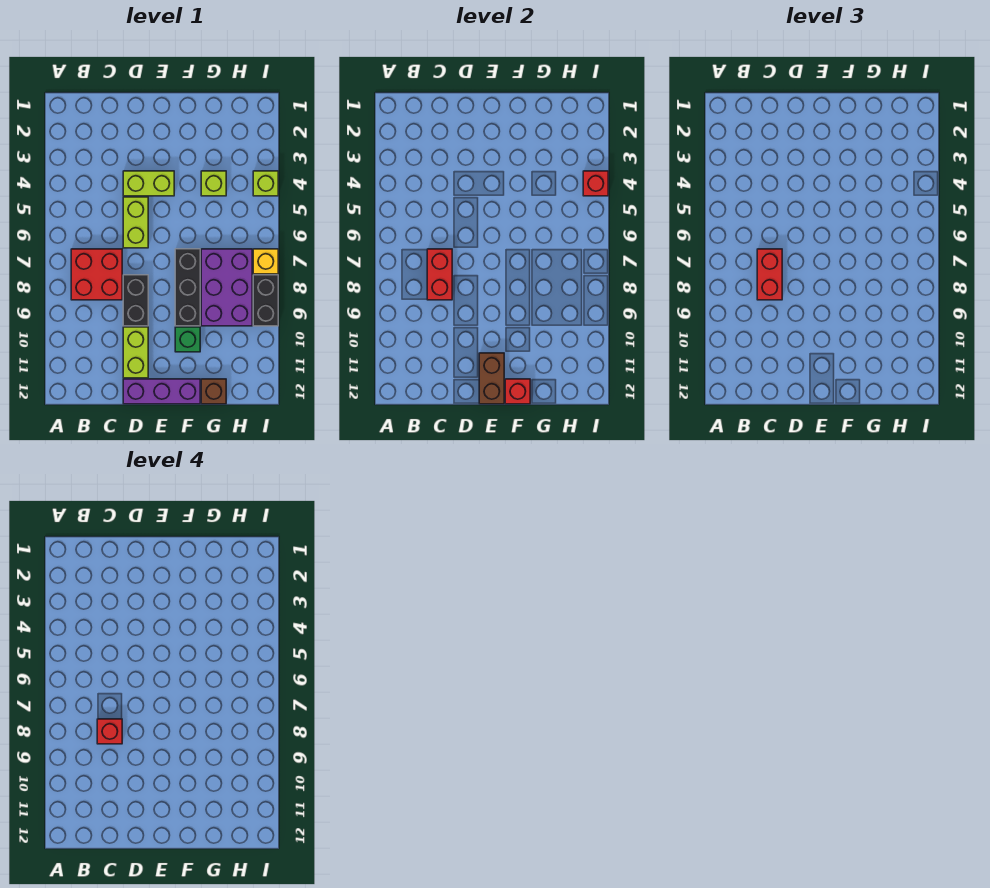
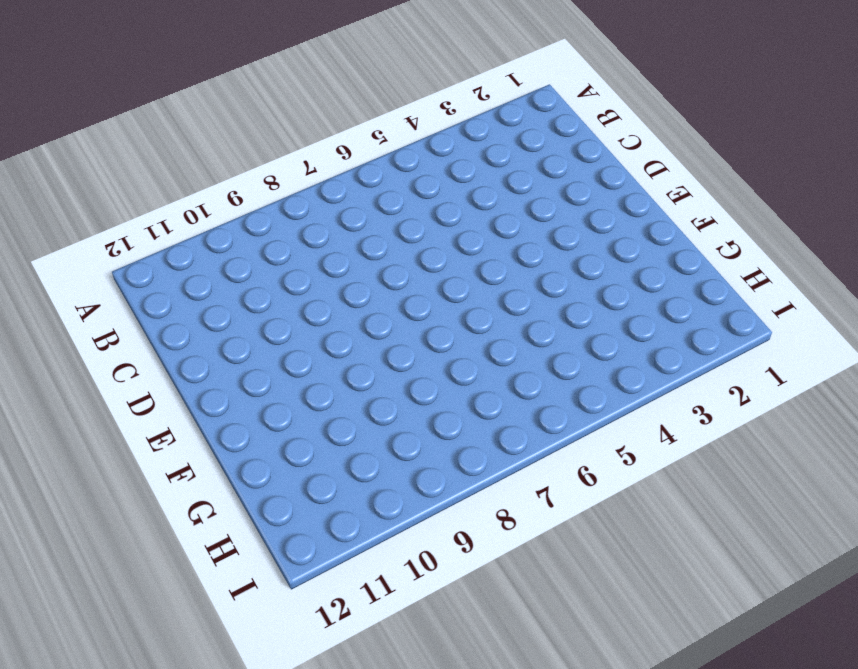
none -> red brick B7:C8 level 1
none -> lime brick D4:E4 level 1
none -> lime brick D5:D6 level 1

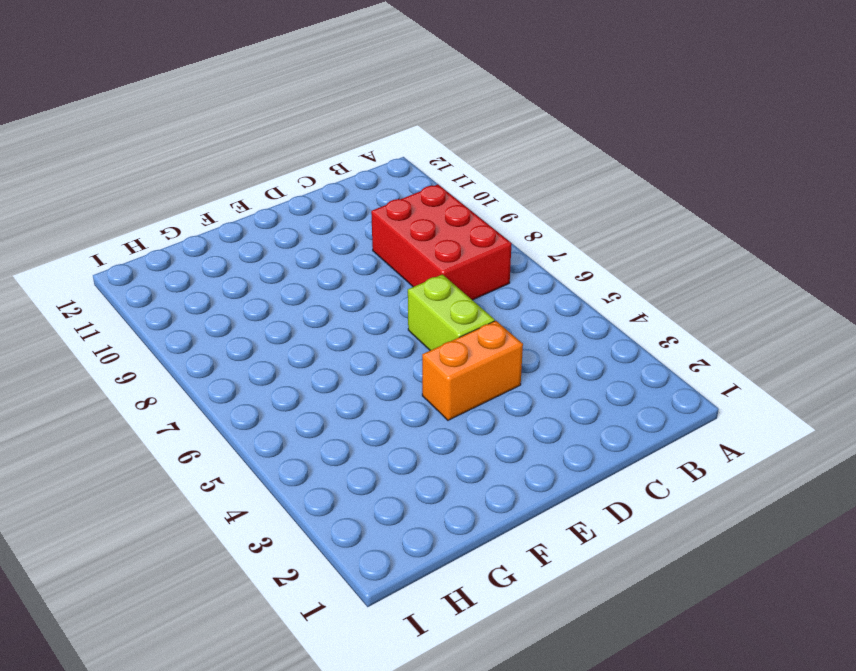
red brick B7:C9 level 1 -> red brick B7:C8 level 1
orange brick D4:E4 level 1 -> lime brick D4:E4 level 1
none -> black brick D8:D9 level 1
none -> lime brick D10:D11 level 1
none -> purple brick D12:F12 level 1

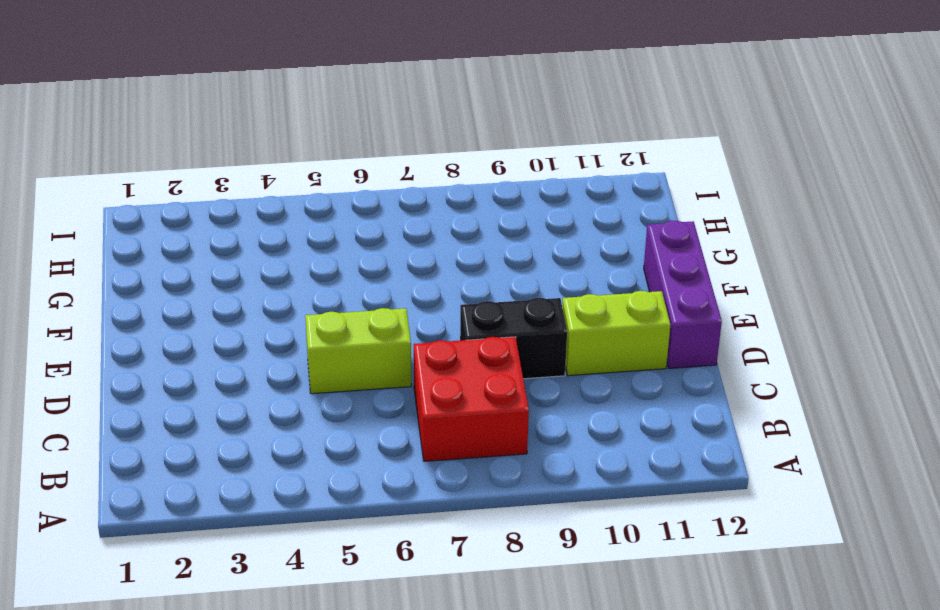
none -> lime brick D4:E4 level 1
none -> black brick F7:F9 level 1
none -> green brick F10 level 1

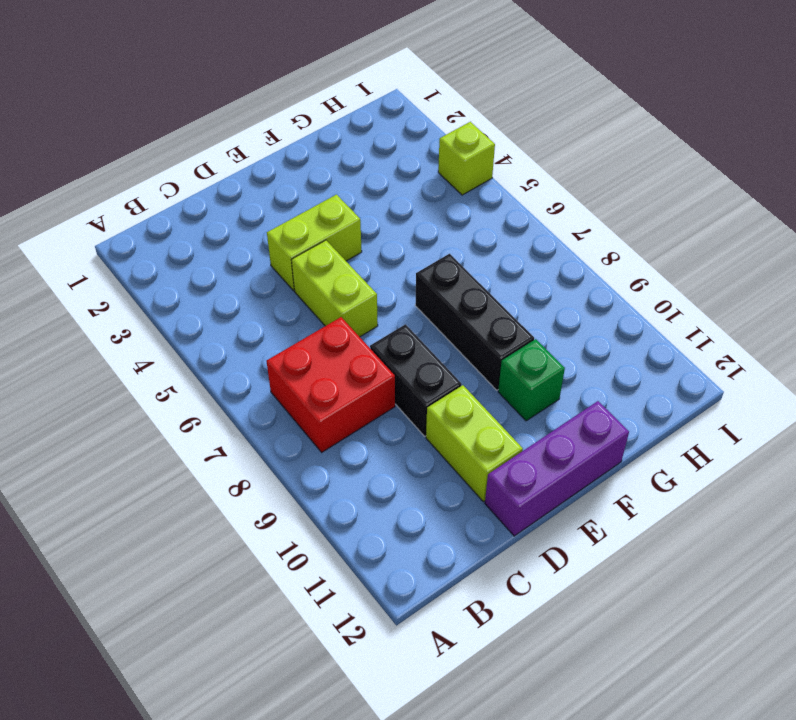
none -> lime brick G4 level 1
none -> purple brick G7:H9 level 1
none -> brown brick G12 level 1

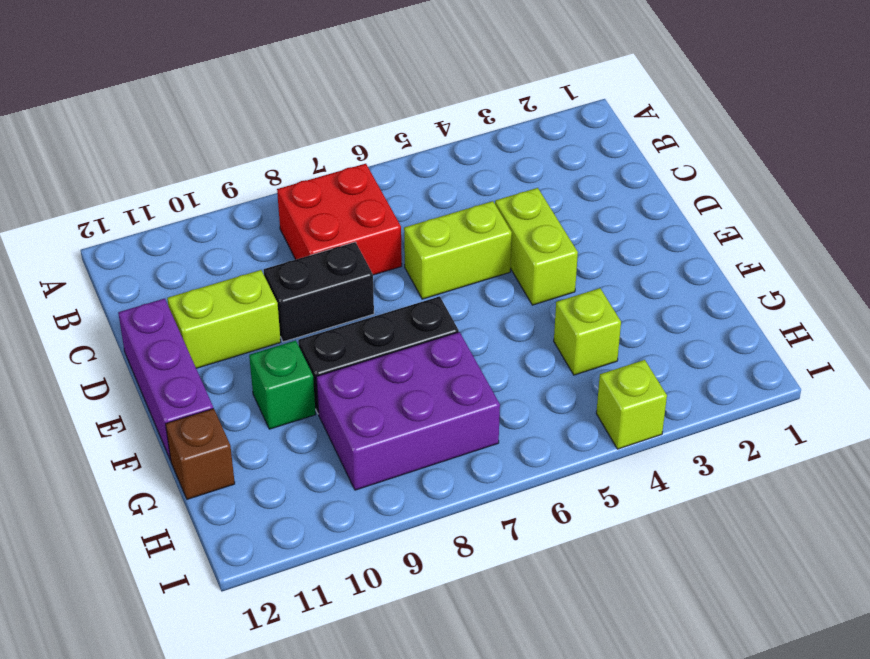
none -> yellow brick I7 level 1
none -> black brick I8:I9 level 1
none -> red brick C7:C8 level 2

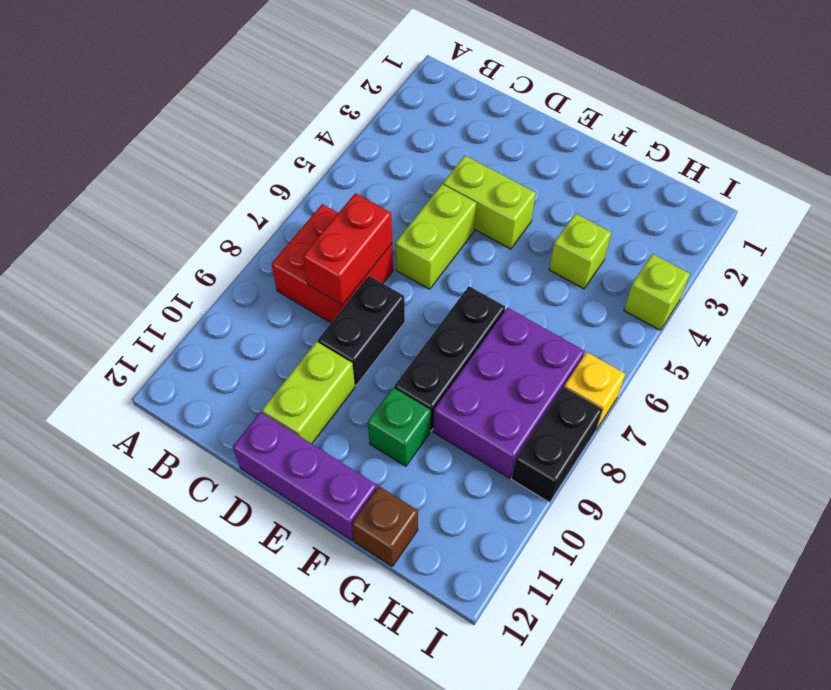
none -> brown brick E11:E12 level 2
none -> red brick F12 level 2
none -> red brick I4 level 2

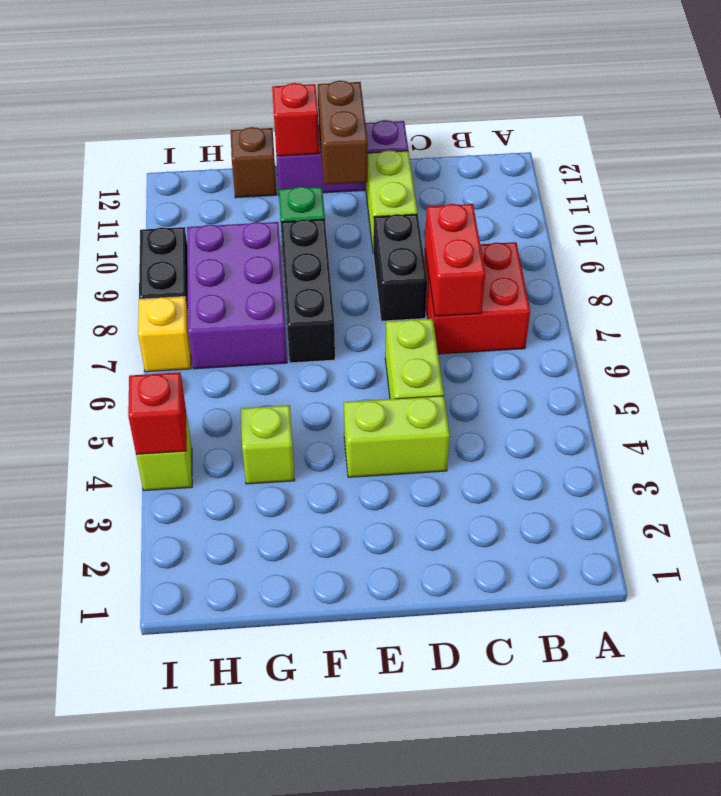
none -> red brick C7:C8 level 3
none -> red brick C8 level 4

